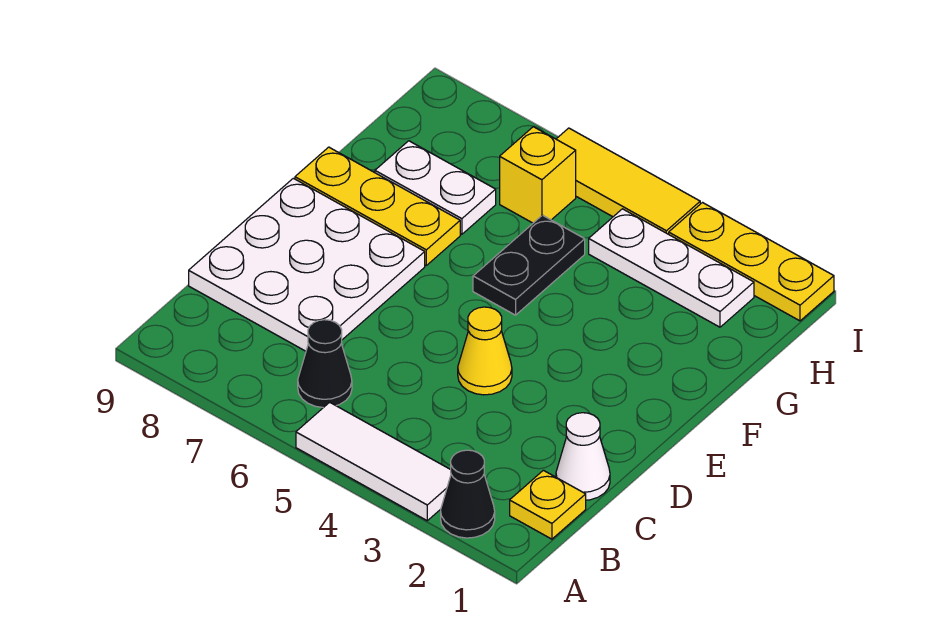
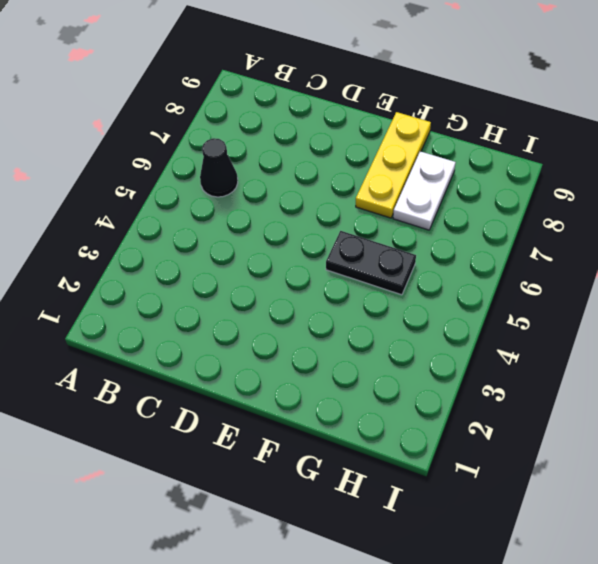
none -> black cone A2 level 1
none -> white tile A3:A5 level 1
none -> yellow plate B1 level 1

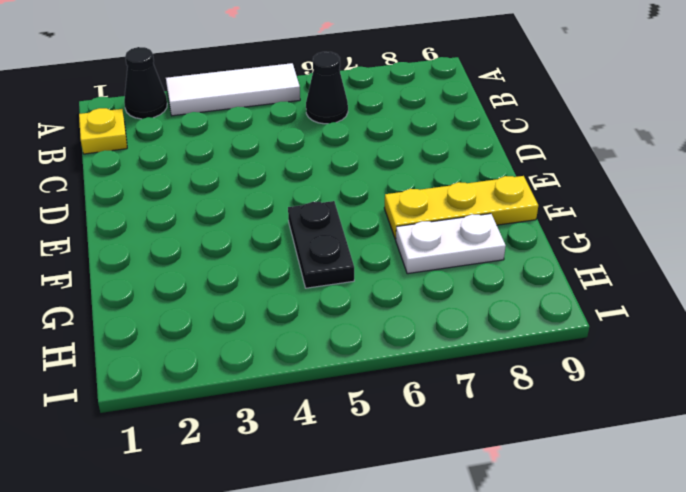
none -> white cone C1 level 1
none -> white plate C7:E9 level 1
none -> yellow cone D4 level 1

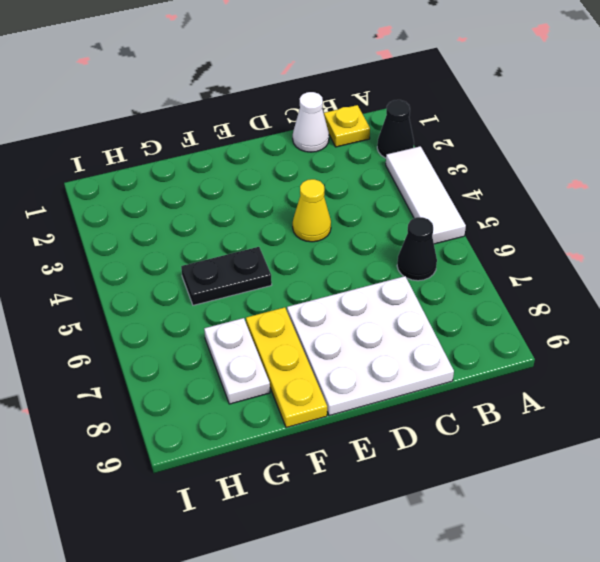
none -> white plate H2:H4 level 1
none -> yellow brick H6 level 1
none -> yellow plate I1:I3 level 1

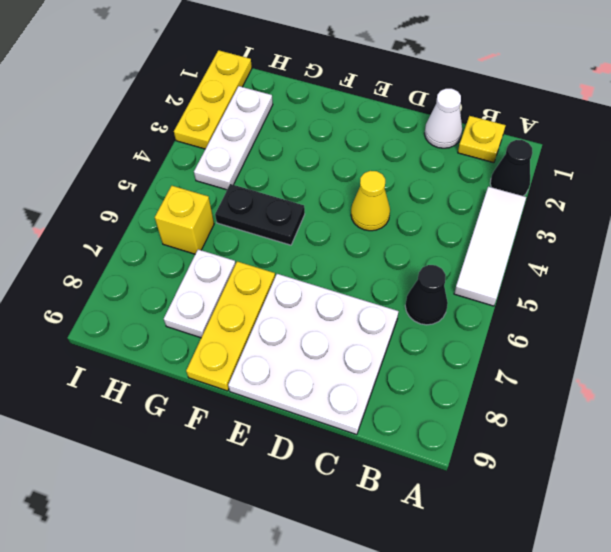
none -> yellow tile I4:I6 level 1

